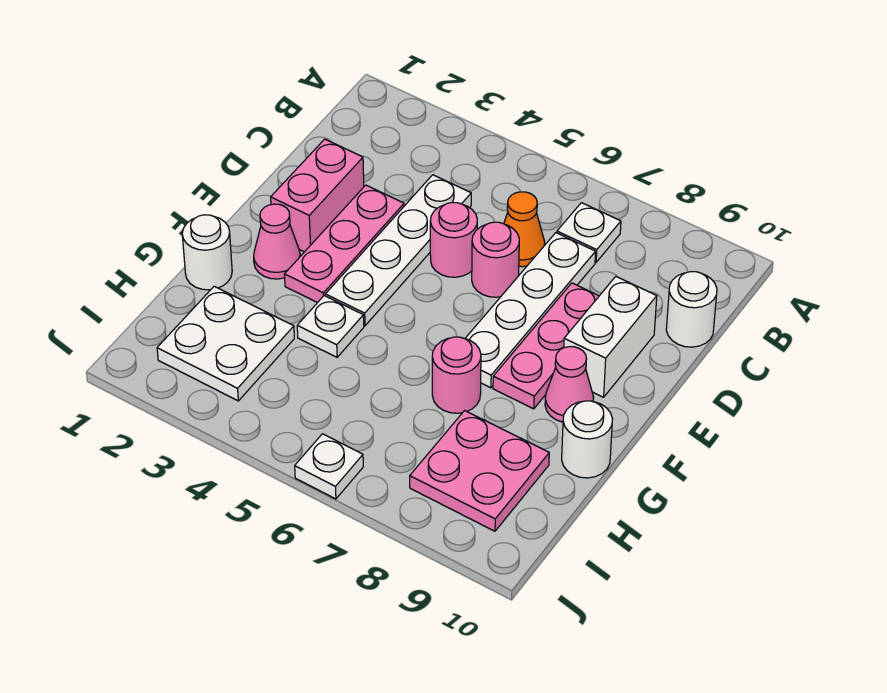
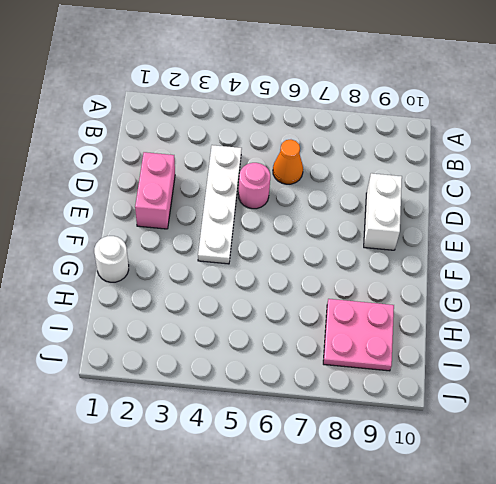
none -> white plate B7 level 1
none -> white plate C7:F7 level 1
none -> white round brick C10 level 1

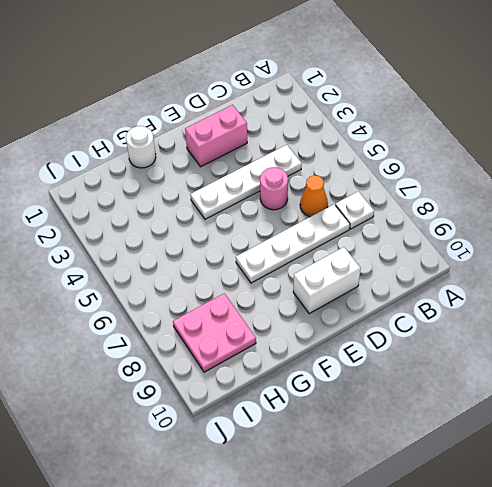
none -> white round brick C10 level 1
none -> pink plate D3:F3 level 1
none -> pink round brick D6 level 1

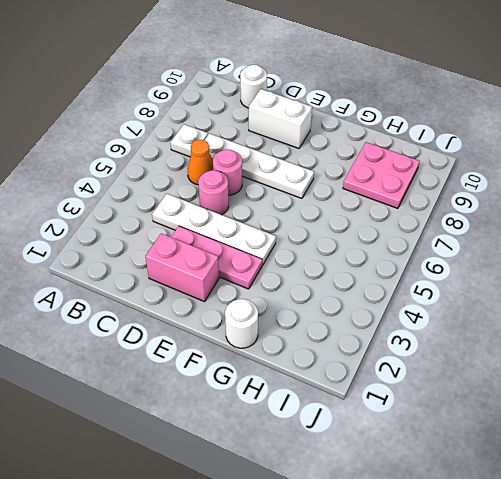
none -> pink plate D8:F8 level 1
none -> pink cone F2 level 1
none -> pink cone F9 level 1

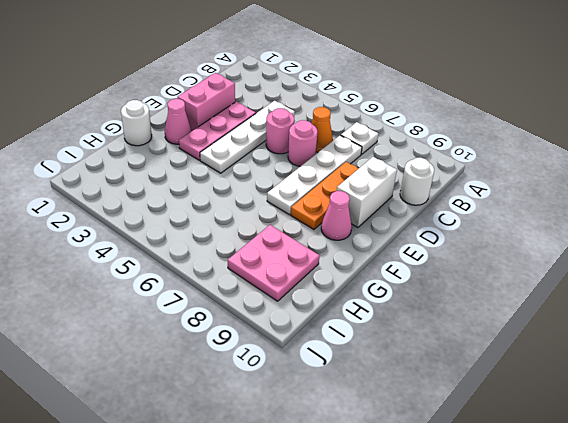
orange plate D8:F8 level 1 -> pink plate D8:F8 level 1
none -> white plate G4 level 1
none -> pink round brick G7 level 1
none -> white round brick G10 level 1

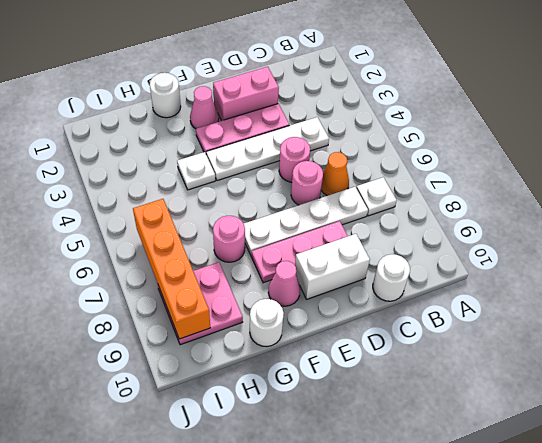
orange brick I6:I9 level 2 -> none
none -> white plate H2:I3 level 1
none -> white plate J6 level 1

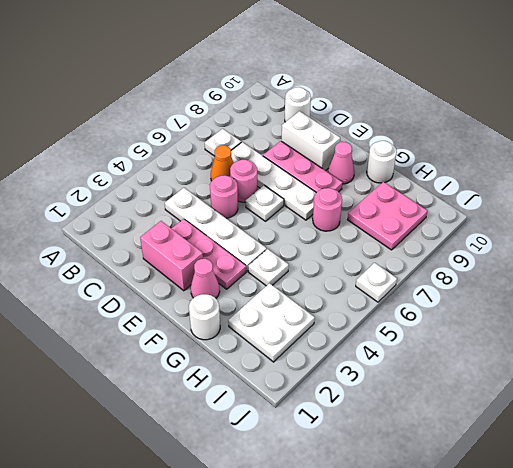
white plate E6 level 1 -> none

